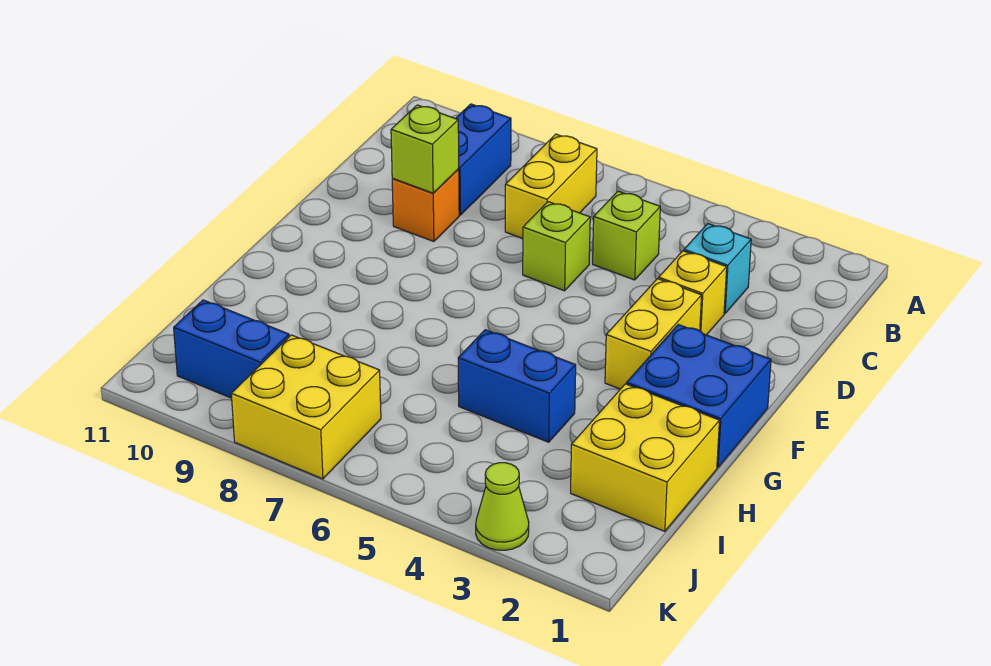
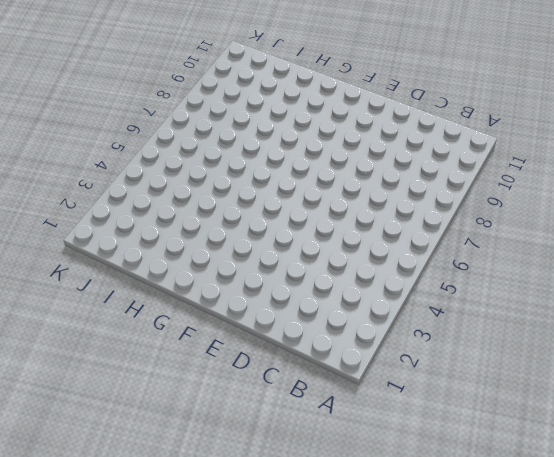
none -> yellow brick B7:C7 level 1
none -> blue brick B9:C9 level 1
none -> cyan brick C3 level 1

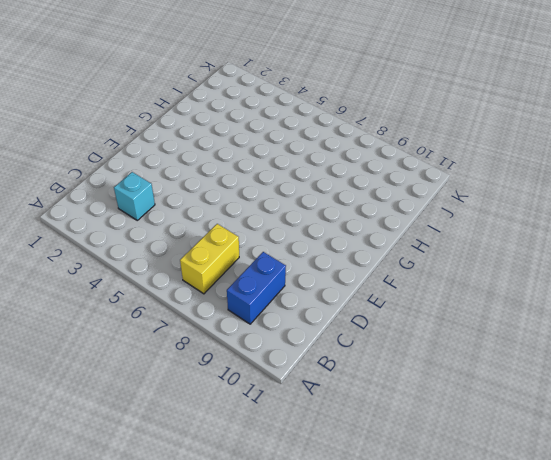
none -> lime brick C5 level 1
none -> yellow brick D3 level 1
none -> lime brick D6 level 1

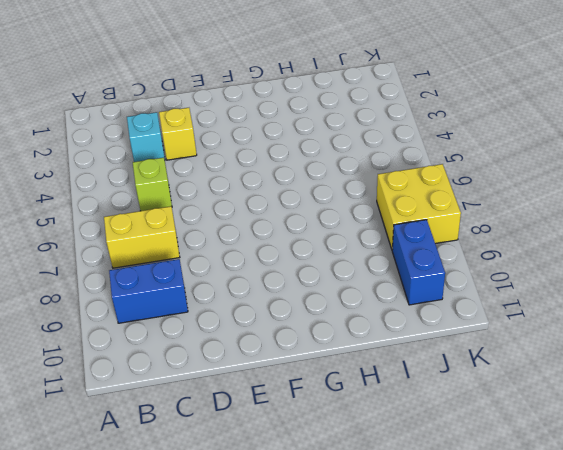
none -> lime brick D6 level 1
none -> orange brick D9 level 1
none -> yellow brick E3:F3 level 1

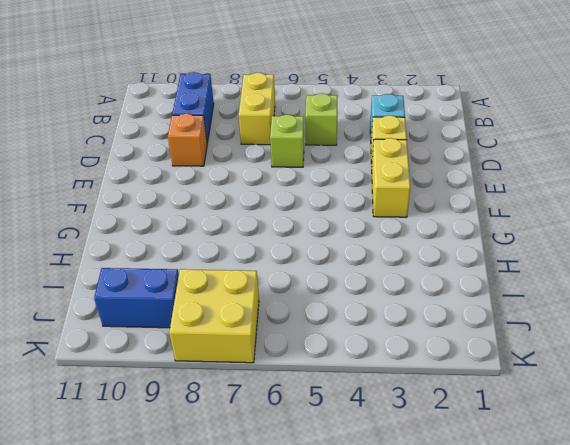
none -> blue brick F1:G2 level 1
none -> yellow brick H1:I2 level 1
none -> blue brick H4:H5 level 1

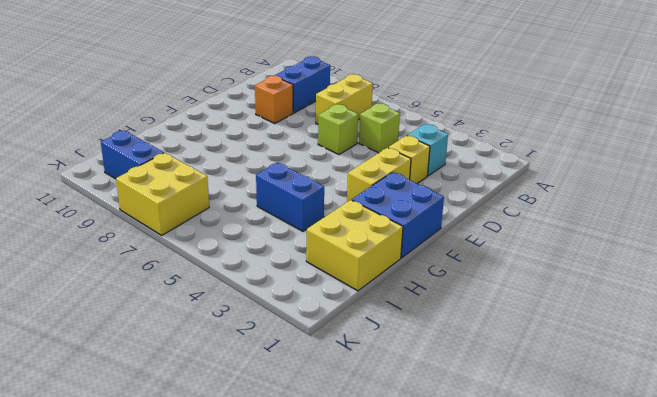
none -> lime cone K3 level 1
none -> lime brick D9 level 2

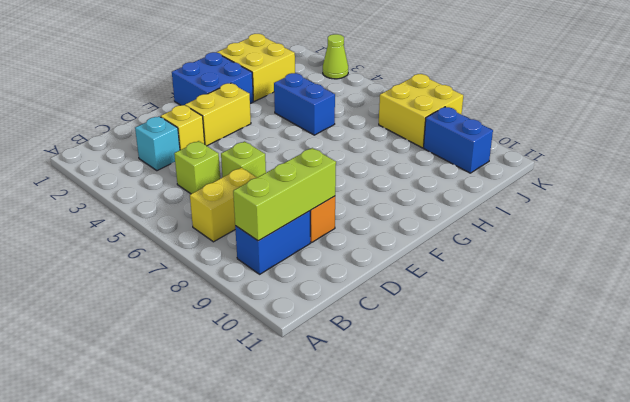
lime brick B9:D9 level 2 -> lime brick D9 level 2

